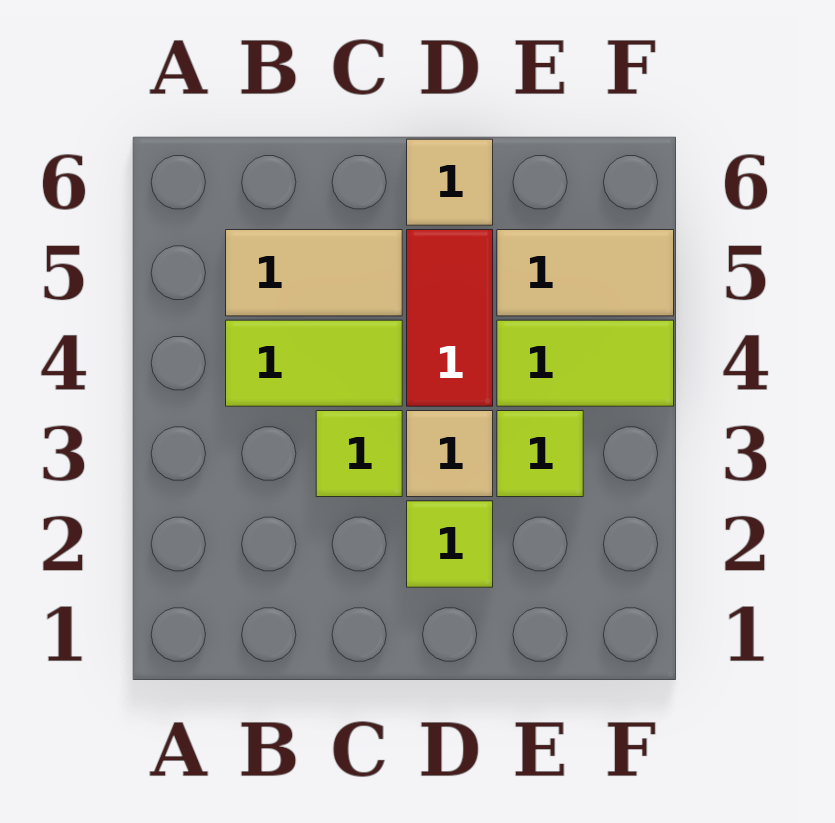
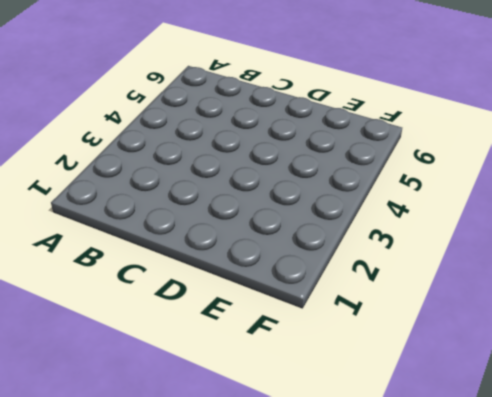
none -> lime tile B4:C4 level 1
none -> tan tile B5:C5 level 1

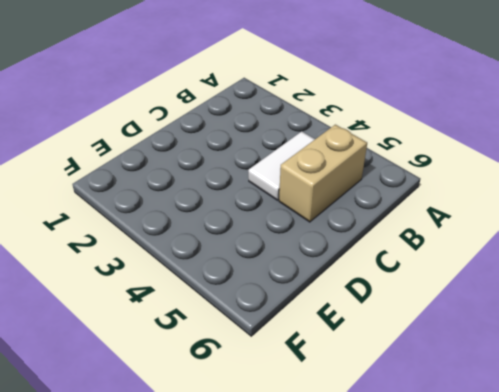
white tile B4:C4 level 1 -> lime tile B4:C4 level 1
tan brick B5:C5 level 1 -> tan tile B5:C5 level 1
none -> lime tile C3 level 1
none -> lime tile D2 level 1

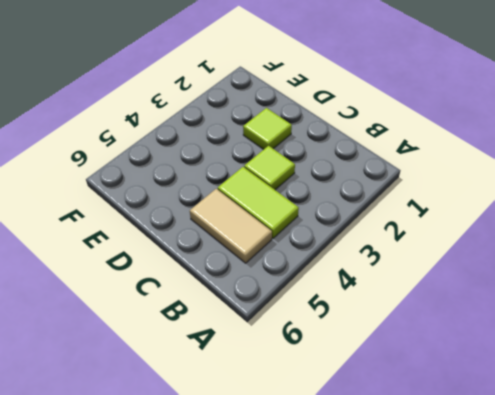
none -> tan tile D3 level 1
none -> red tile D4:D5 level 1

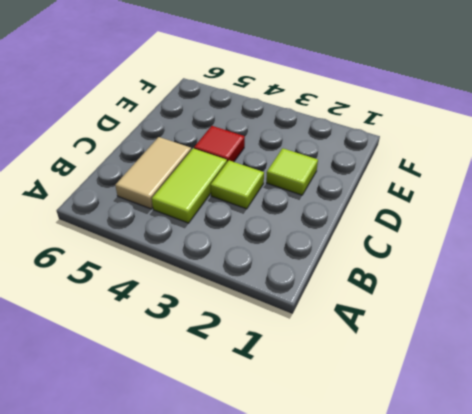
red tile D4 level 1 -> red tile D4:D5 level 1
none -> tan tile D3 level 1
none -> tan tile D6 level 1

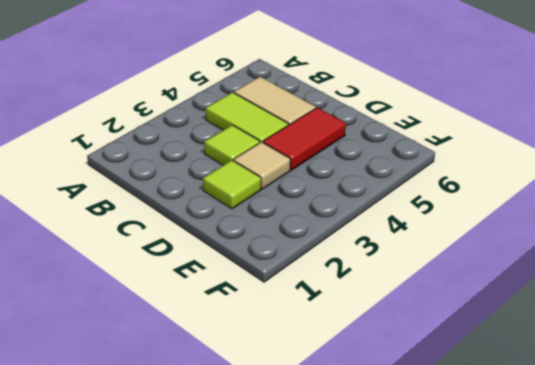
none -> tan tile D6 level 1
none -> lime tile E3 level 1

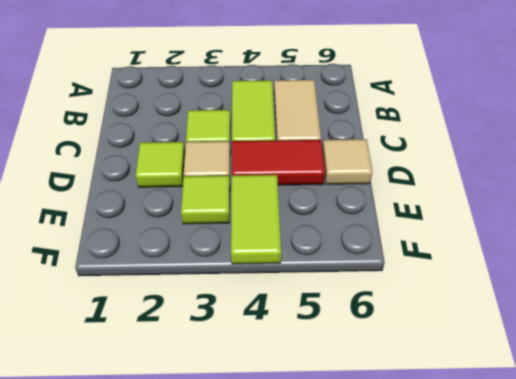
none -> tan tile E5:F5 level 1

